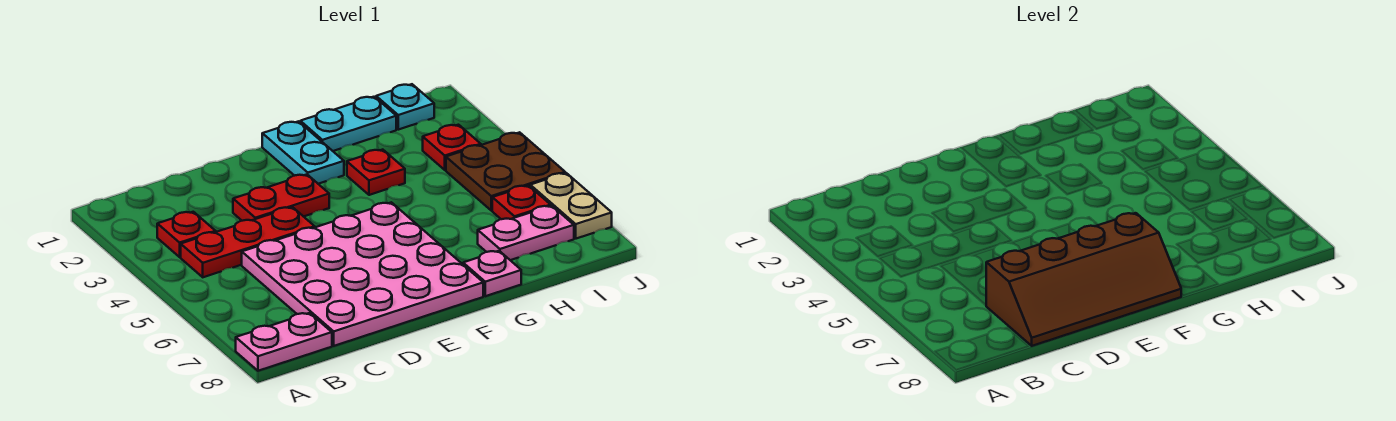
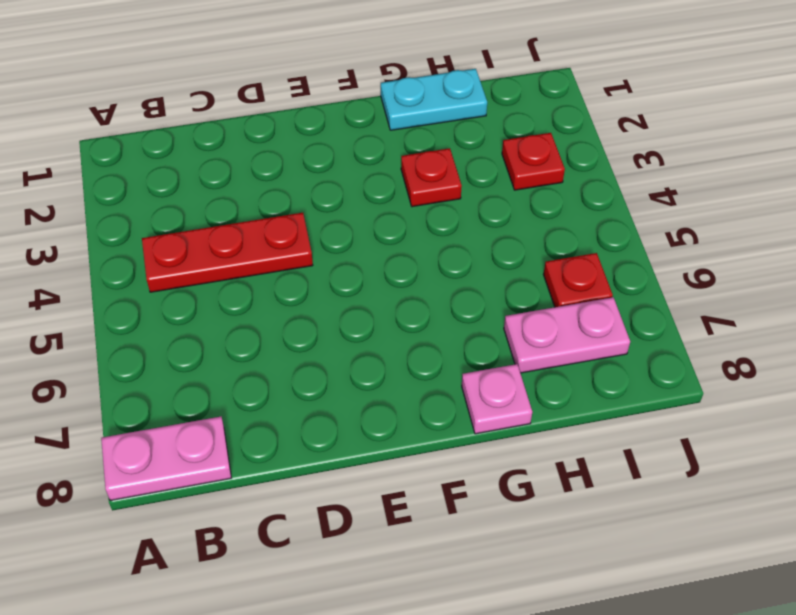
none -> red plate B3 level 1
none -> pink plate C5:F8 level 1
none -> red plate D3:E3 level 1

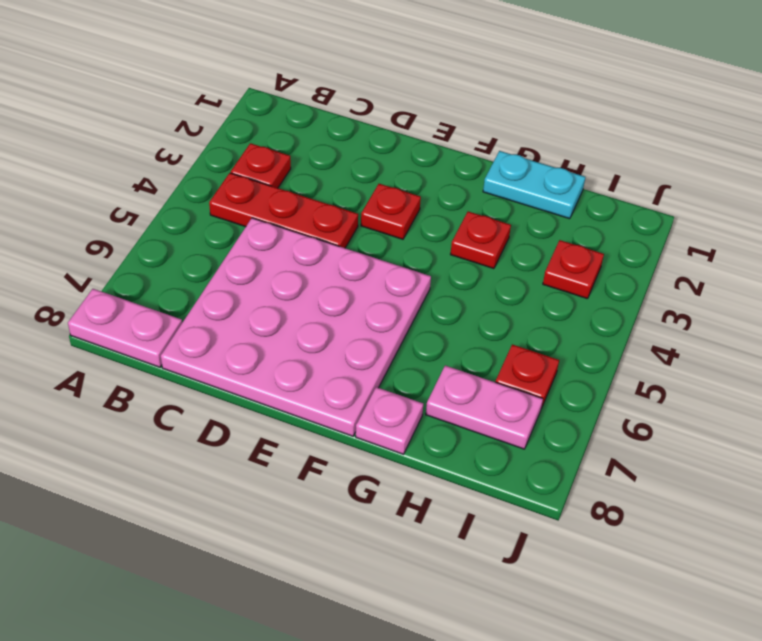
red plate E3 level 1 -> red plate D3:E3 level 1
none -> cyan plate F1:F2 level 1
none -> cyan plate I1 level 1
none -> brown plate I4:J5 level 1

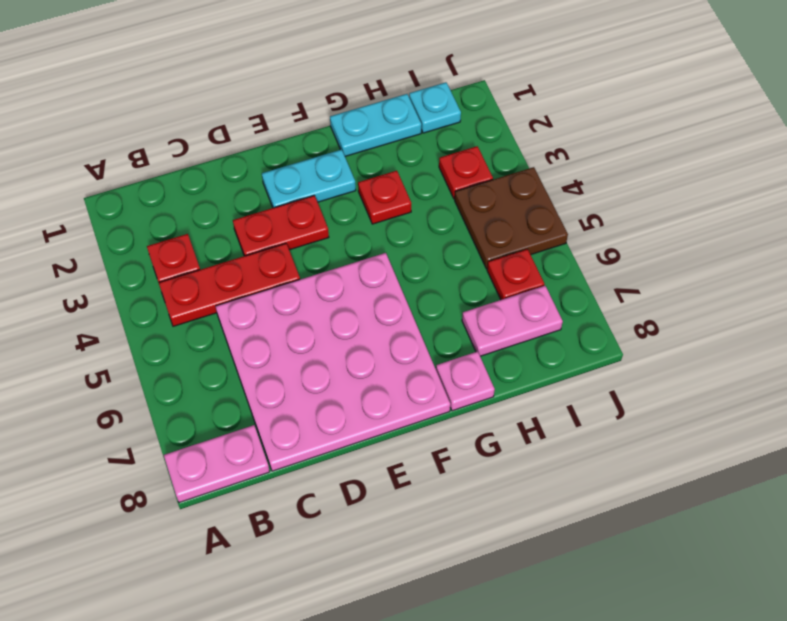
cyan plate E2:F2 level 1 -> cyan plate F1:F2 level 1
none -> tan plate J6:J7 level 1
none -> brown slope C7:F8 level 2 top 7

